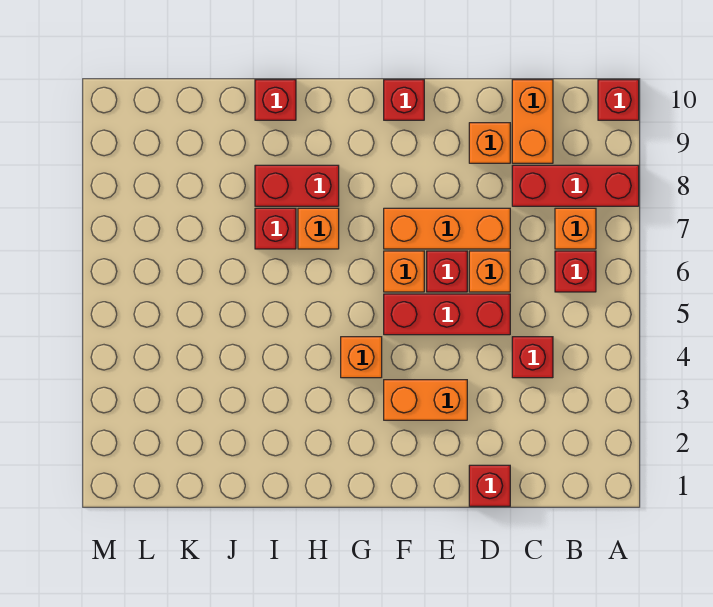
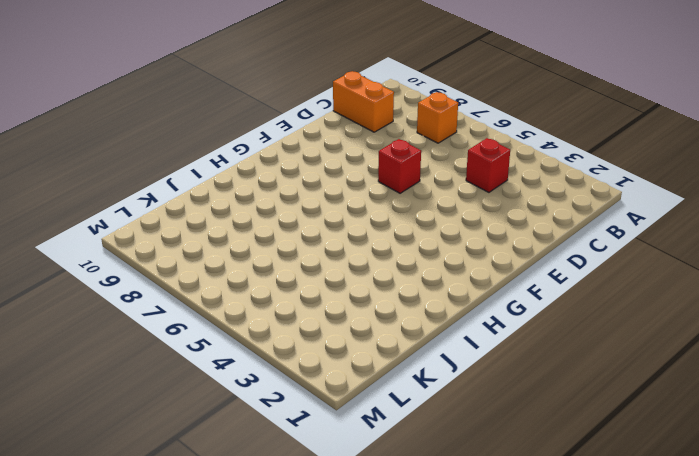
none -> red brick A8:C8 level 1
none -> red brick A10 level 1
none -> red brick B6 level 1

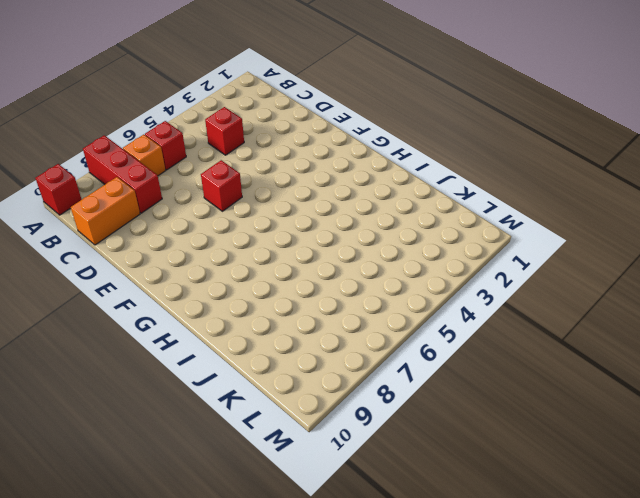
none -> red brick D1 level 1
none -> red brick D5:F5 level 1
none -> orange brick D6 level 1

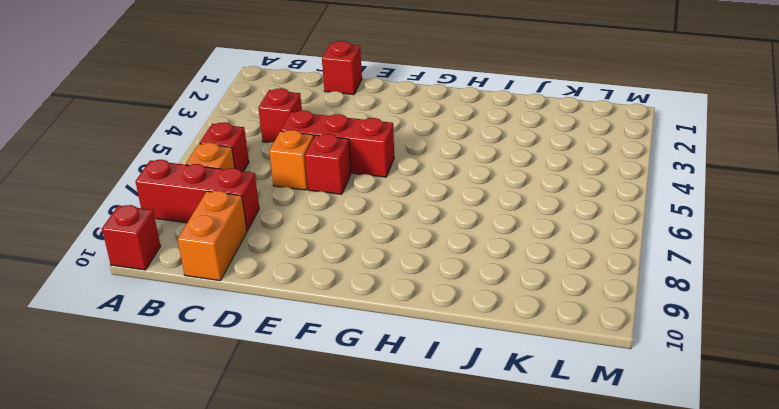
none -> orange brick D7:F7 level 1
none -> orange brick D9 level 1
none -> orange brick E3:F3 level 1

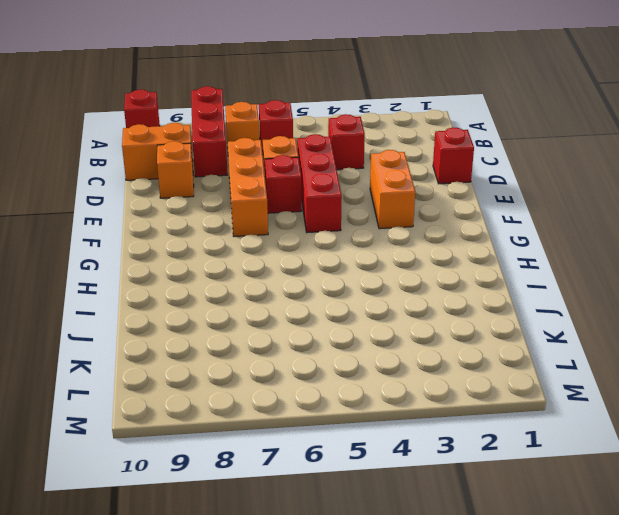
none -> orange brick F6 level 1
none -> red brick F10 level 1
none -> orange brick G4 level 1

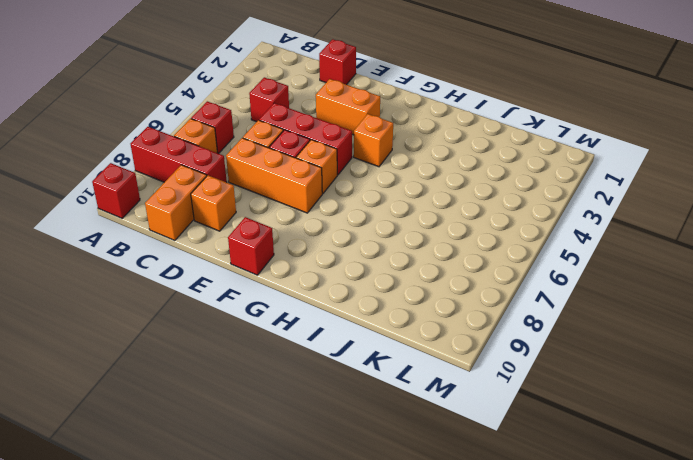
none -> orange brick H7 level 1
none -> red brick H8:I8 level 1
none -> red brick I7 level 1

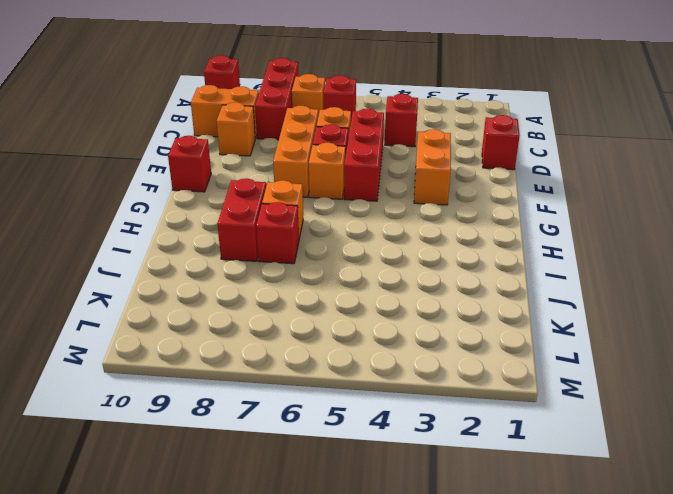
none -> orange brick G4 level 1
none -> red brick I10 level 1

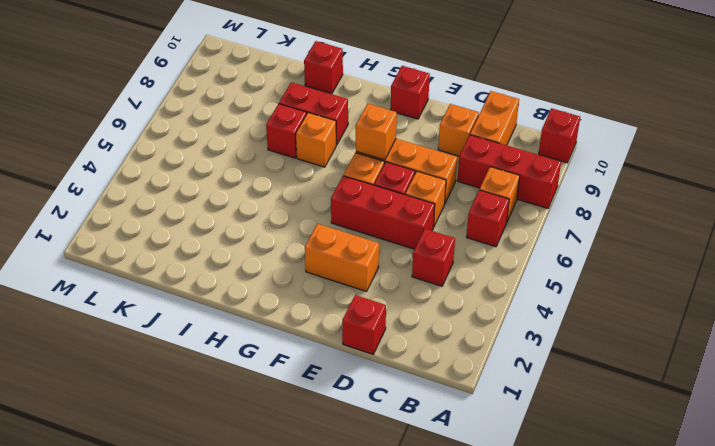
orange brick F7 level 2 -> orange brick G4 level 1

